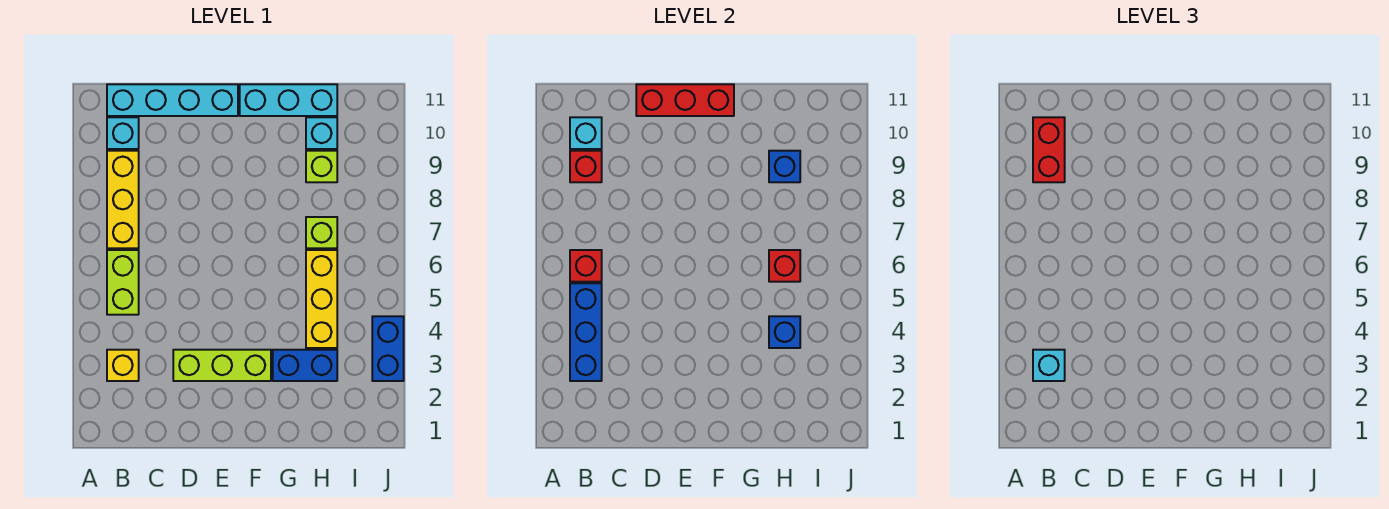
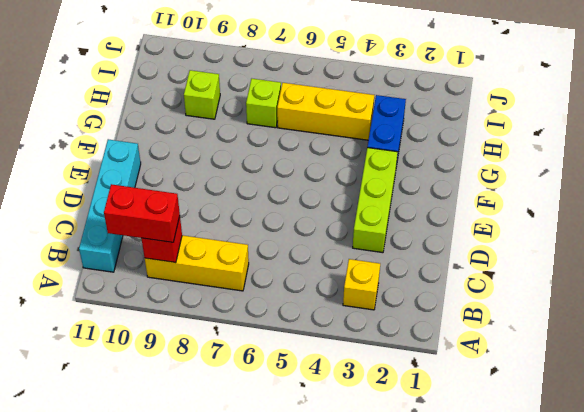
none -> lime brick B5:B6 level 1
none -> cyan brick B10 level 1
none -> cyan brick F11:H11 level 1

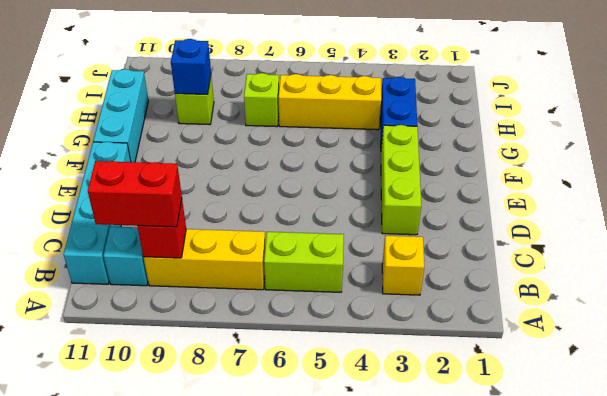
none -> cyan brick H10 level 1
none -> blue brick J3:J4 level 1
none -> blue brick B3:B5 level 2

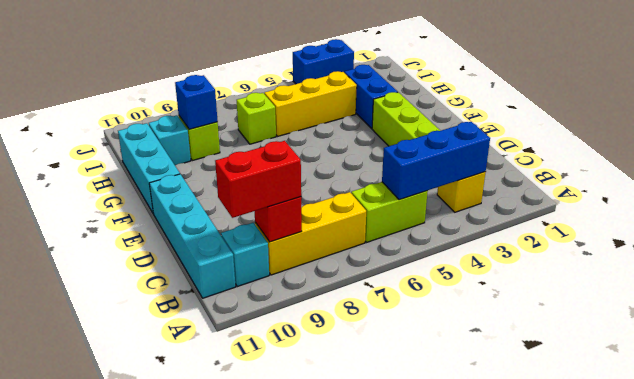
none -> red brick B6 level 2
none -> cyan brick B10 level 2
none -> red brick D11:F11 level 2

